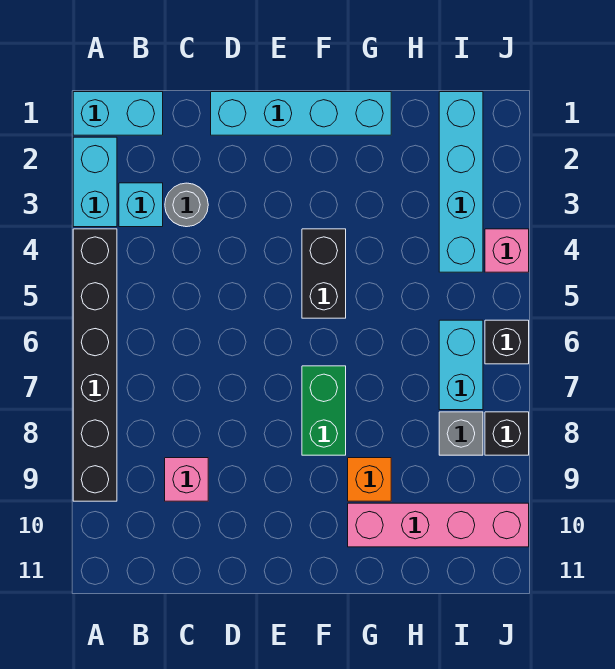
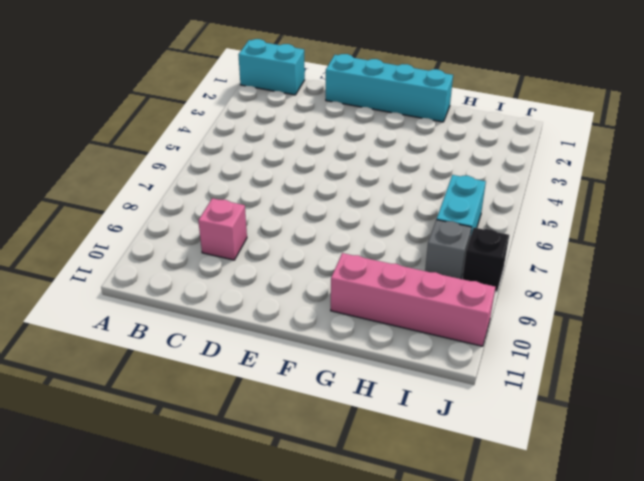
none -> cyan brick A2:A3 level 1
none -> black brick A4:A9 level 1
none -> cyan brick B3 level 1

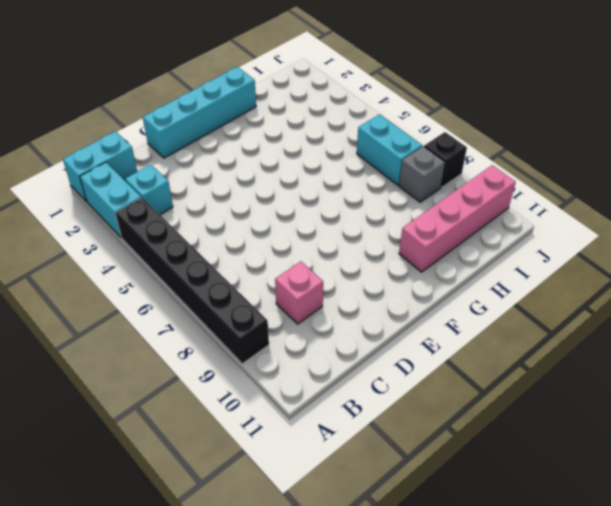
none -> grey round brick C3 level 1
none -> black brick F4:F5 level 1
none -> green brick F7:F8 level 1

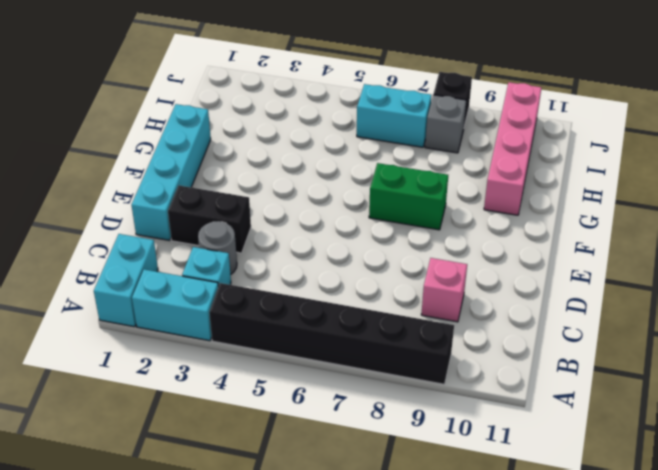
black brick D2:D3 level 1 -> black brick F4:F5 level 1
none -> orange brick G9 level 1
none -> cyan brick I1:I4 level 1
none -> pink brick J4 level 1

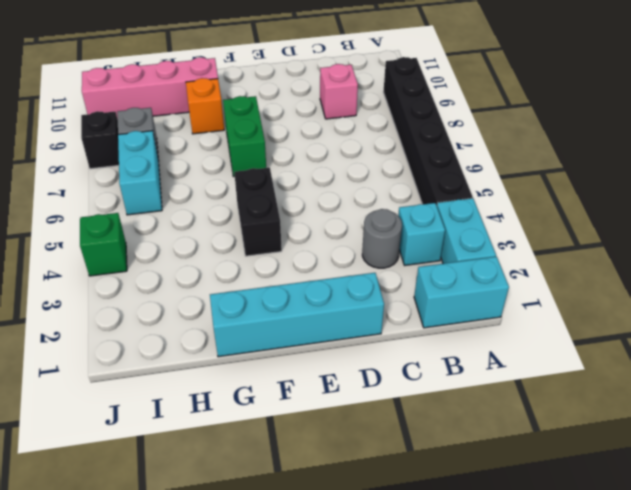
green brick J4 level 1 -> pink brick J4 level 1
none -> cyan brick I1:I4 level 1
none -> black brick J6 level 1

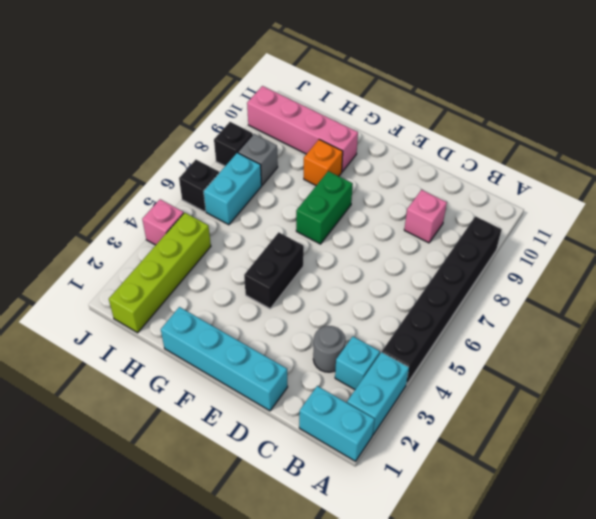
lime brick I1:I4 level 1 -> cyan brick I1:I4 level 1

